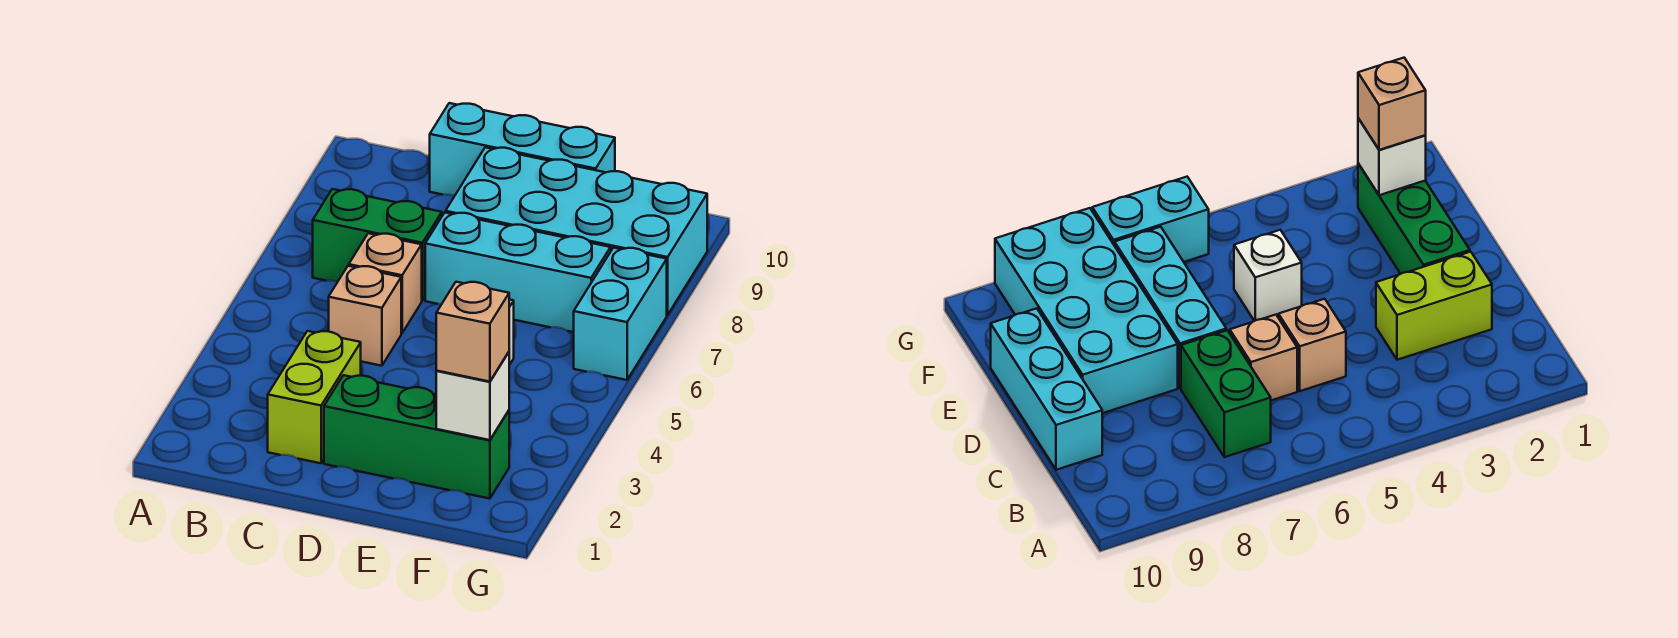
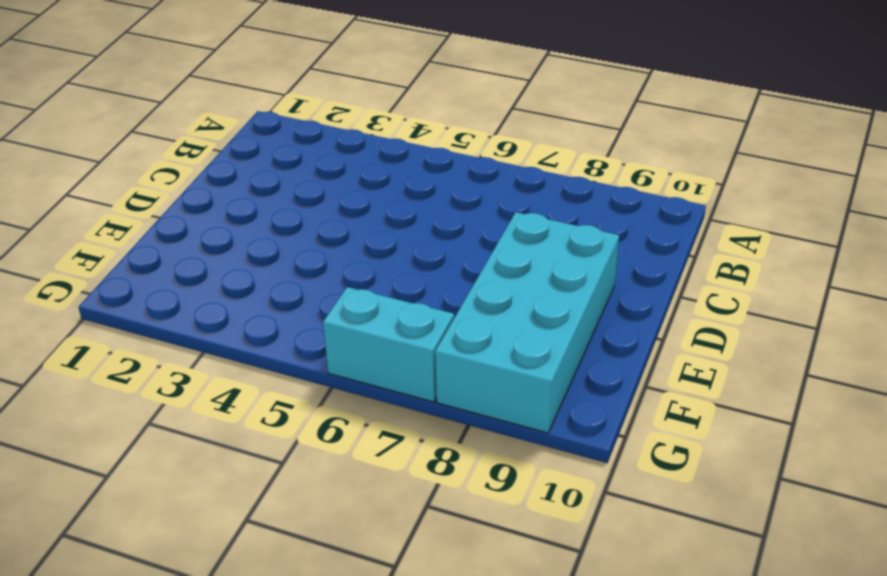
none -> green brick B7:C7 level 1
none -> lime brick C2:C3 level 1
none -> tan brick C5 level 1

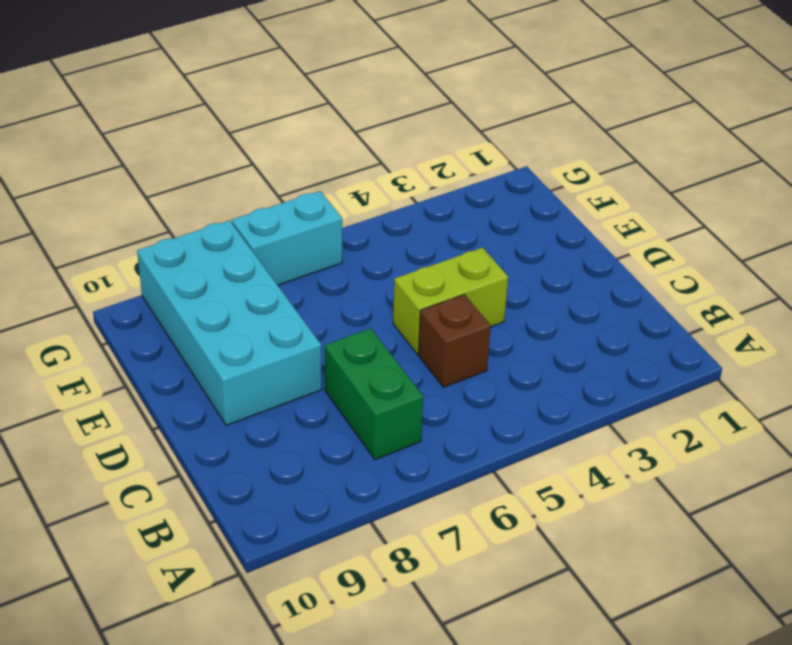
brown brick C5 level 1 -> tan brick C5 level 1
lime brick D4:D5 level 1 -> lime brick C2:C3 level 1
none -> tan brick C6 level 1
none -> cyan brick C10:E10 level 1
none -> green brick D2:F2 level 1

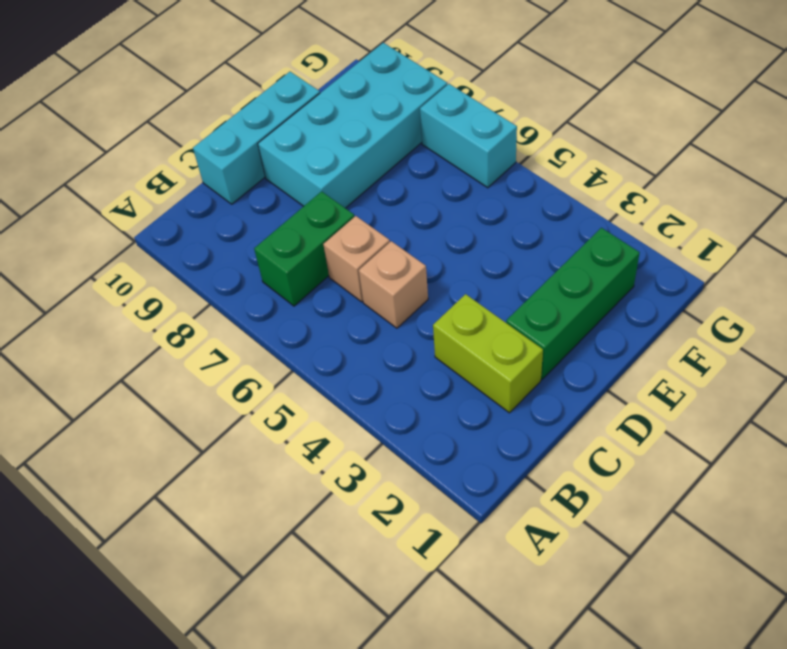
none -> cyan brick D7:F7 level 1
none -> white brick E5 level 1
none -> white brick F2 level 2

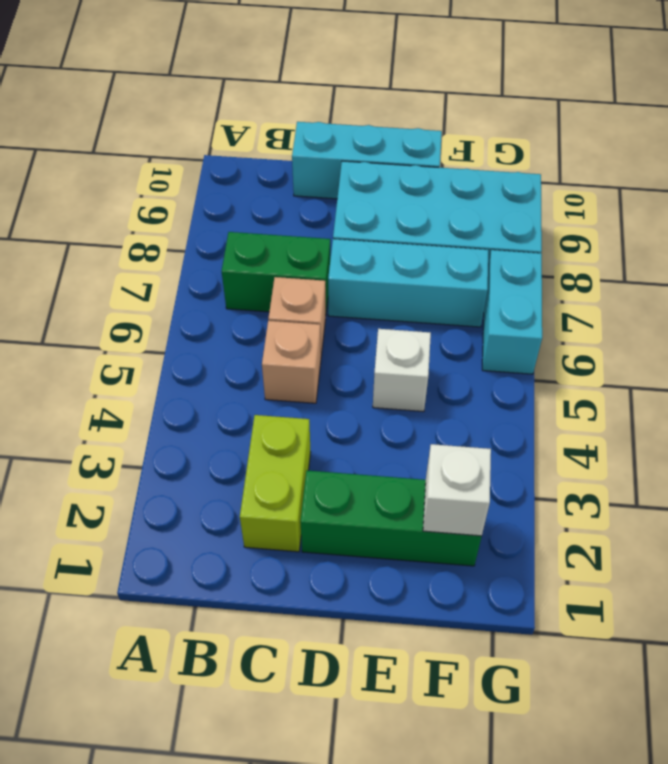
none -> tan brick F2 level 3

